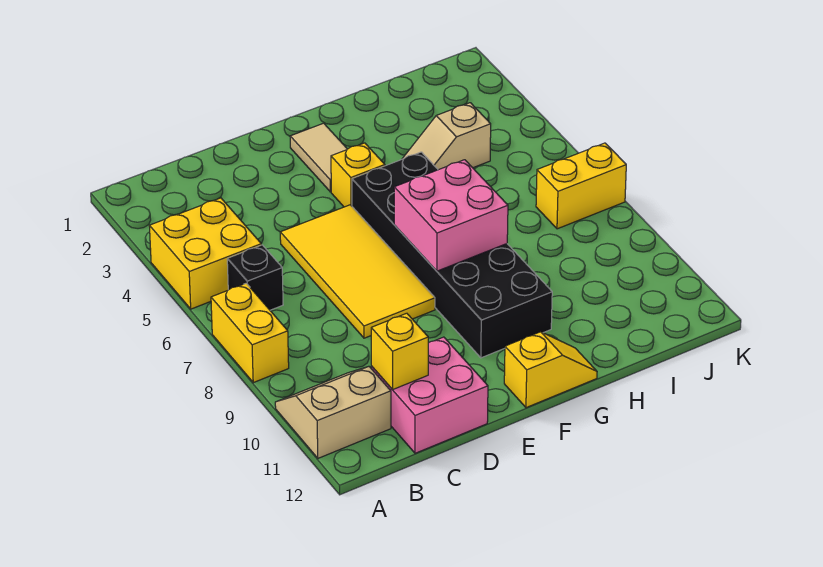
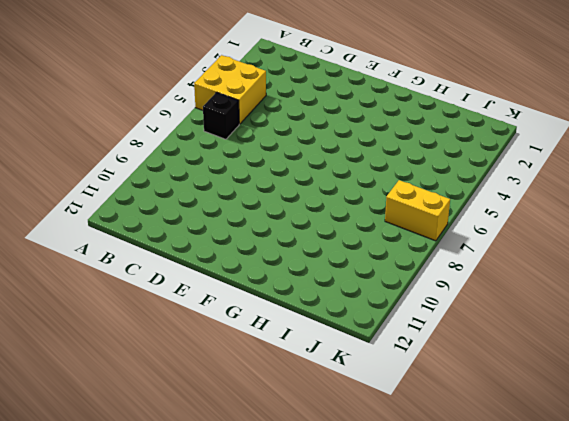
none -> yellow brick A7:A8 level 1
none -> tan slope A10:B11 level 1 top 11
none -> pink brick C11:D12 level 1

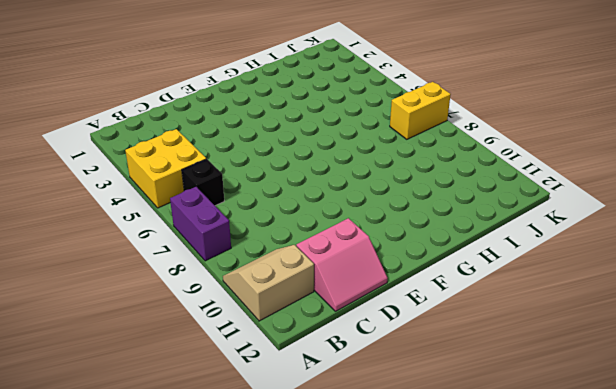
purple brick A7:A8 level 1 -> yellow brick A7:A8 level 1
pink slope C11:D12 level 1 top 11 -> pink brick C11:D12 level 1
none -> yellow tile D5:E8 level 1
none -> tan tile F2:F3 level 1
none -> yellow brick F4 level 1

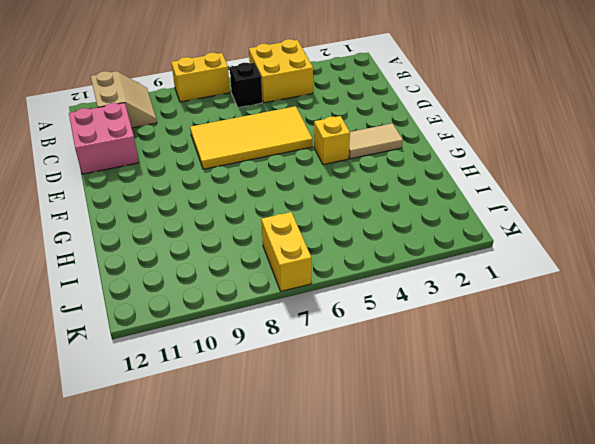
none -> black brick F5:G10 level 1
none -> yellow slope F12:G12 level 1 top F
none -> tan slope H4:I4 level 1 top I

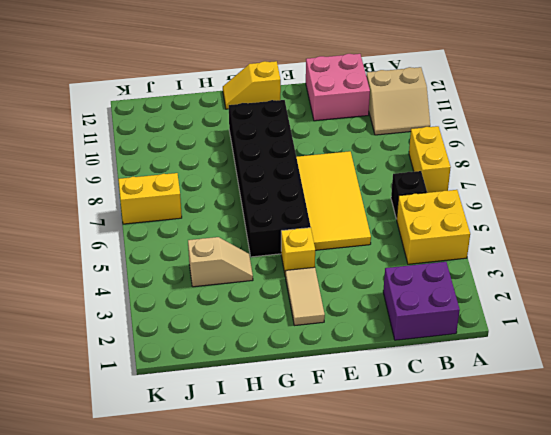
purple brick B1:C2 level 1 -> none
none -> yellow brick C11 level 2
none -> pink brick F7:G8 level 2

